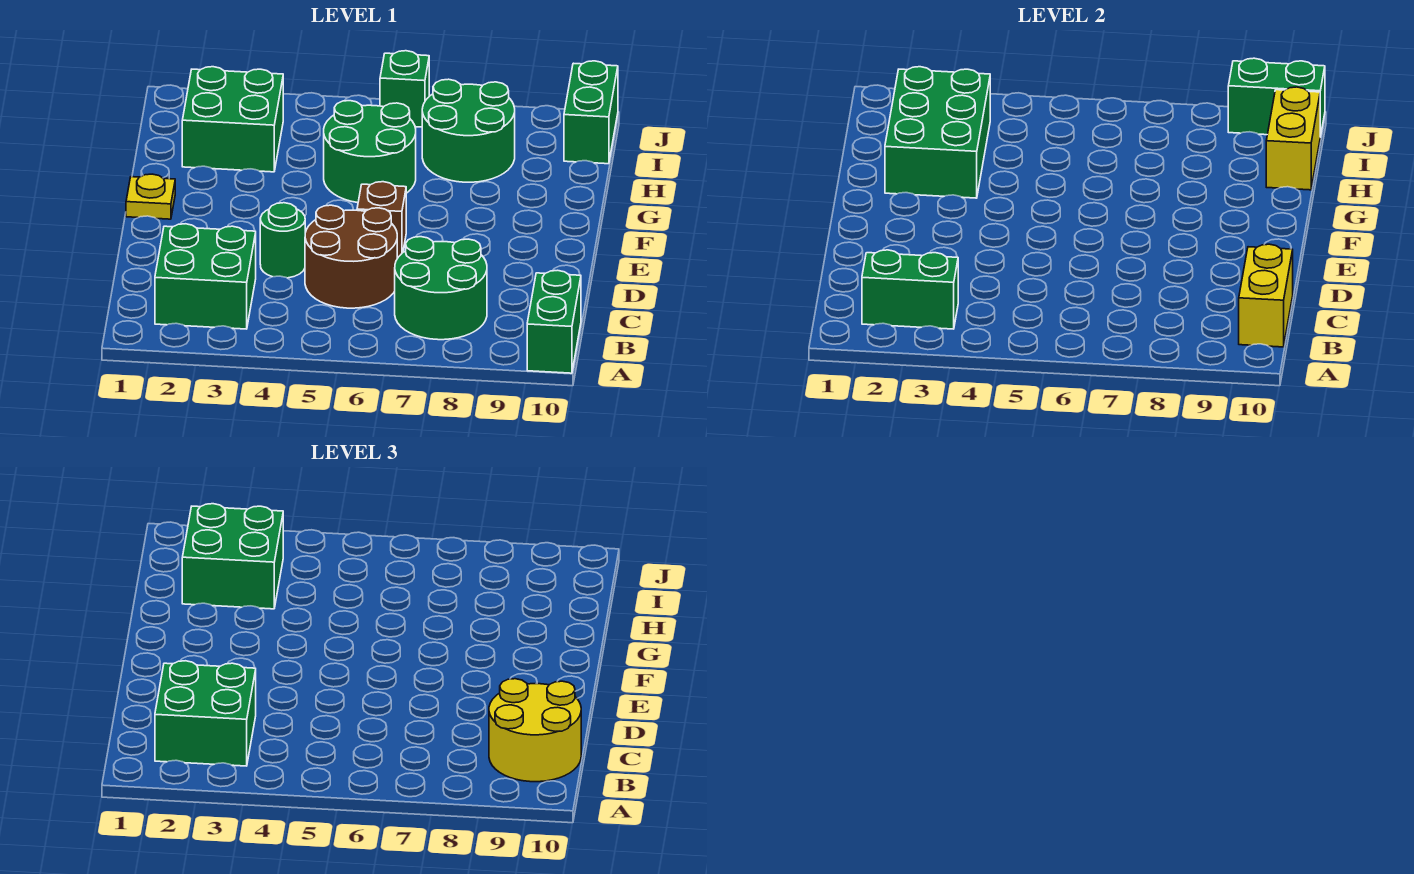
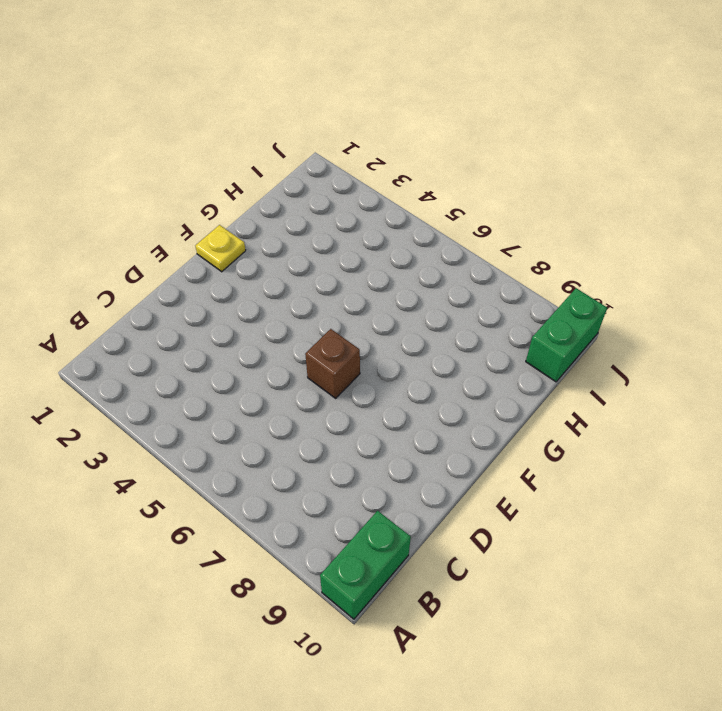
none -> green brick B2:C3 level 1
none -> green round brick B7:C8 level 1
none -> brown round brick C5:D6 level 1

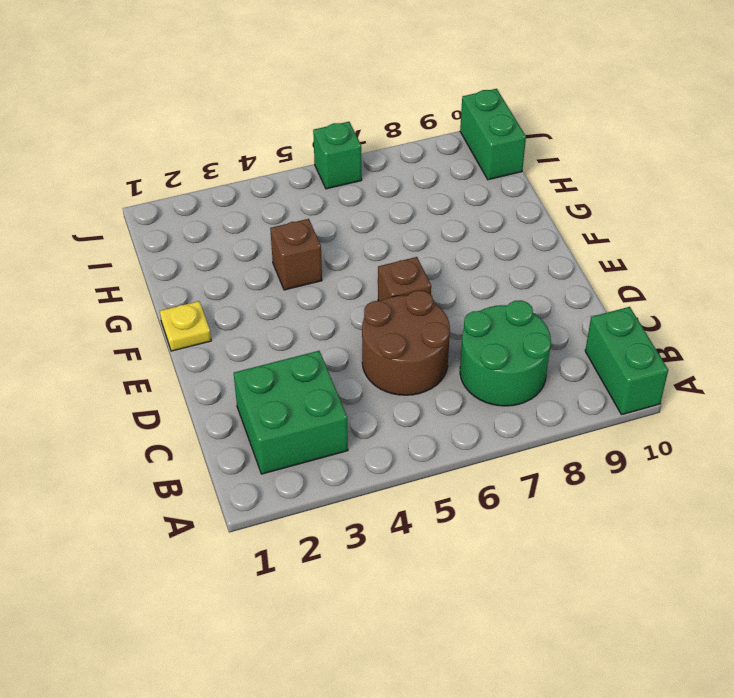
brown brick G4 level 1 -> none
none -> green round brick D4 level 1
none -> green round brick G5:H6 level 1
none -> green brick H2:I3 level 1

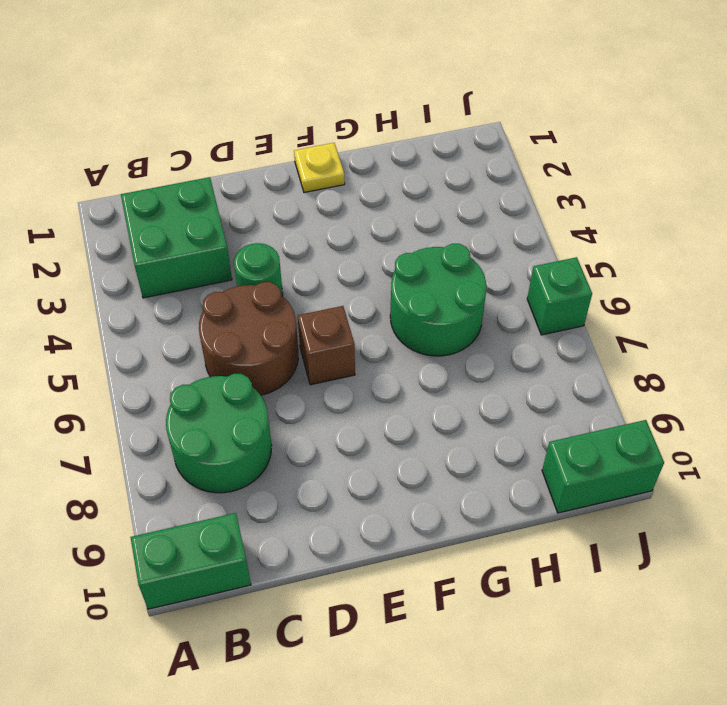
none -> green brick H2:I3 level 1
none -> green round brick H7:I8 level 1
none -> green brick B2:B3 level 2

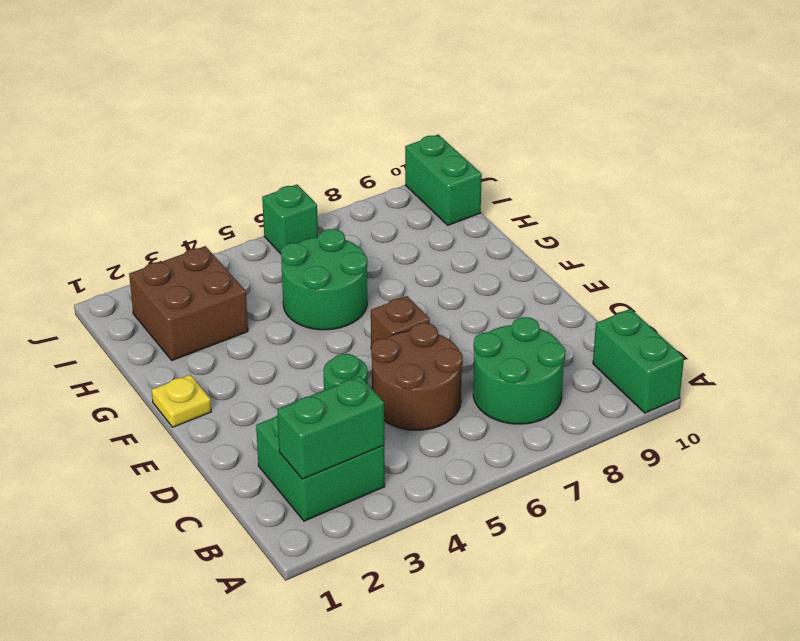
brown brick H2:I3 level 1 -> green brick H2:I3 level 1
none -> green round brick H7:I8 level 1
none -> yellow brick B10:C10 level 2
none -> green brick G2:I3 level 2

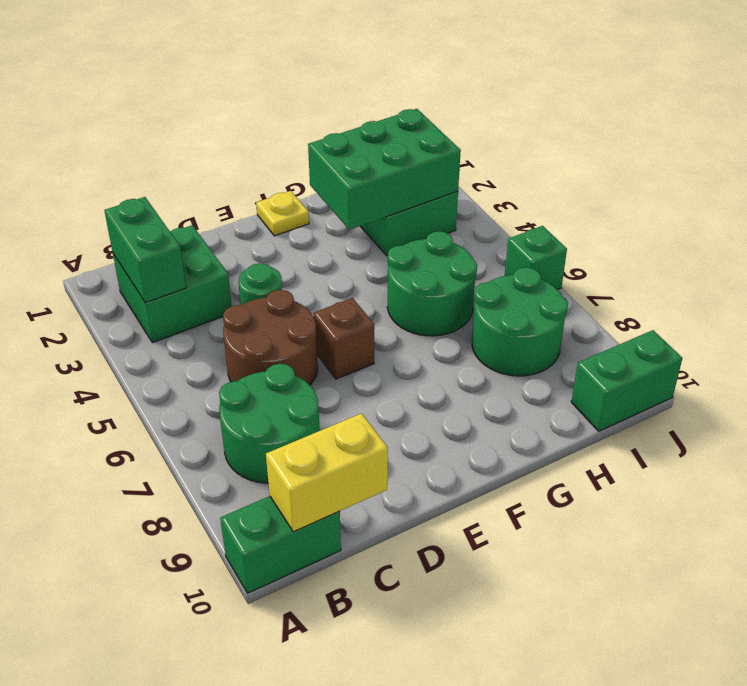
none -> yellow brick H10:I10 level 2
none -> green brick J9:J10 level 2
none -> green brick B2:C3 level 3

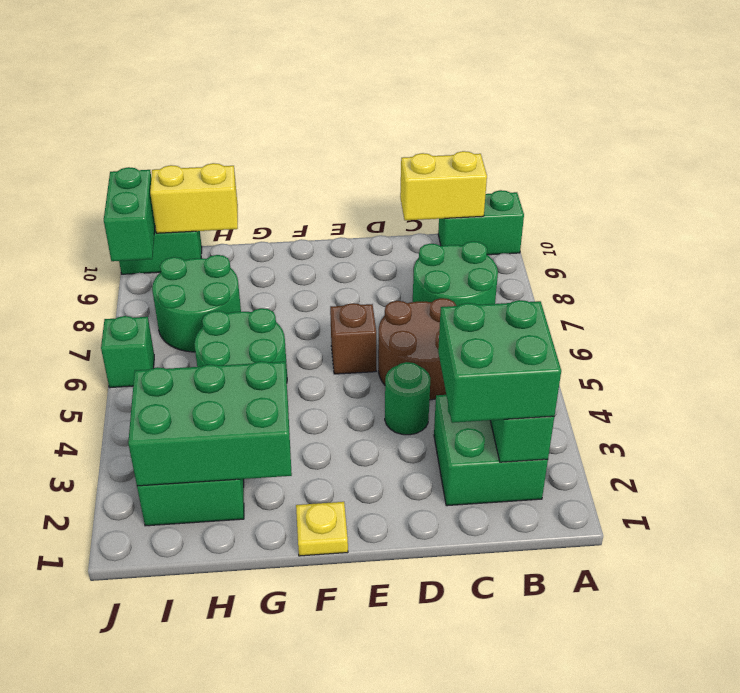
none -> yellow round brick B9:C10 level 3
none -> green brick H2:I3 level 3

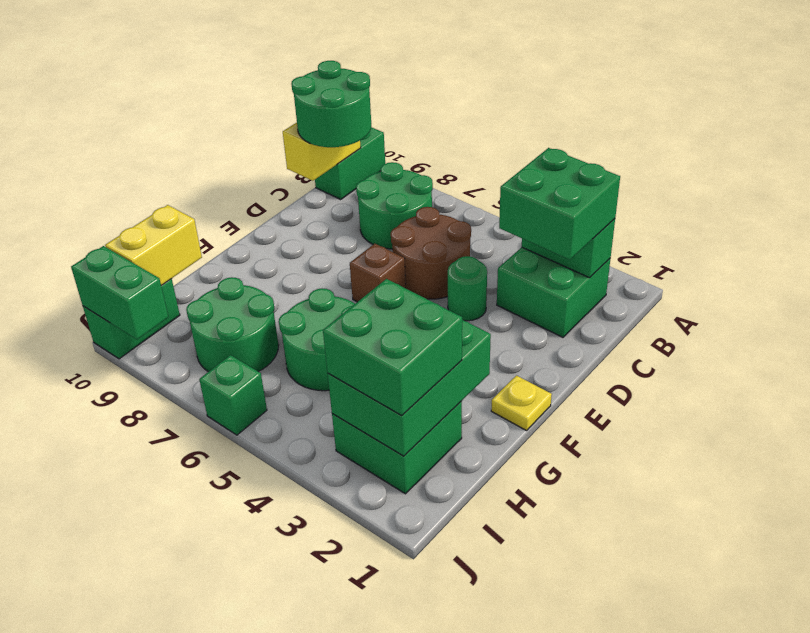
green round brick B9:C10 level 3 -> yellow round brick B9:C10 level 3

